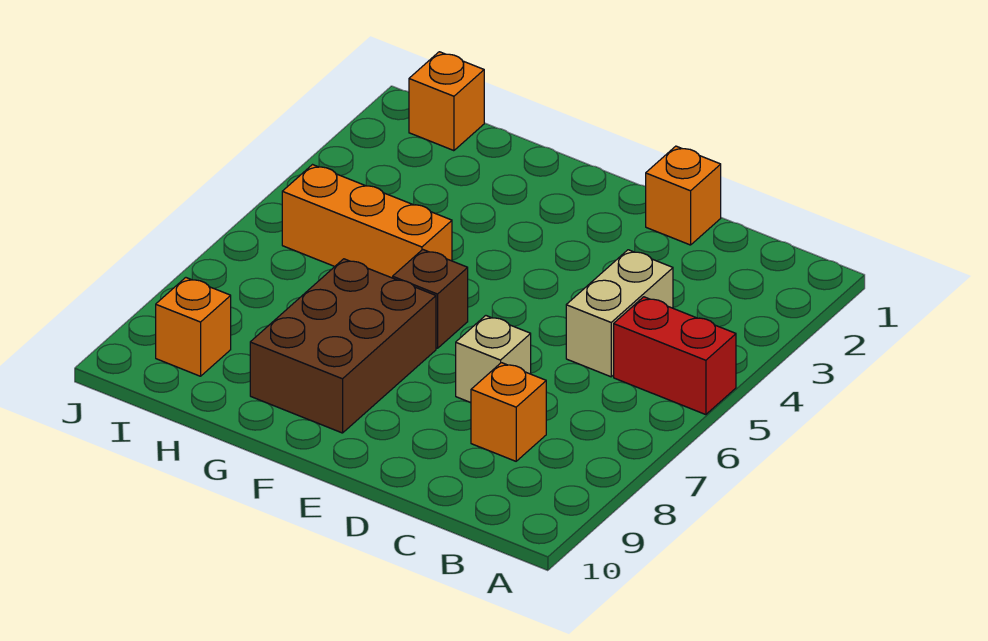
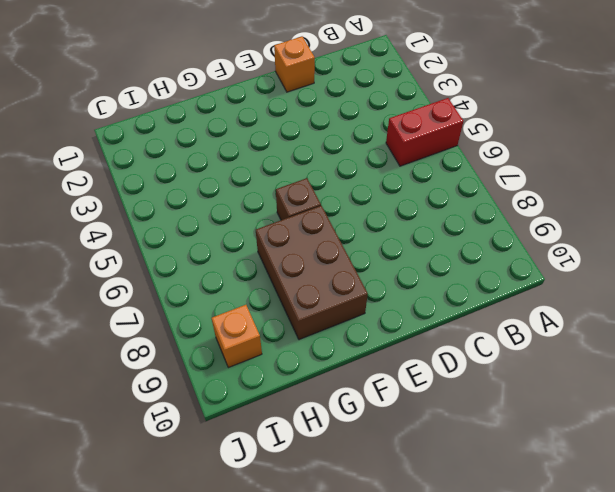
none -> tan brick C4:C5 level 1
none -> orange brick C8 level 1

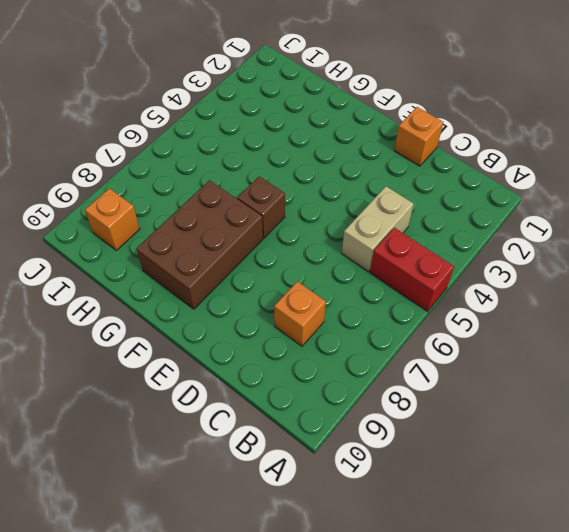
none -> tan brick D7 level 1
none -> orange brick G5:I5 level 1

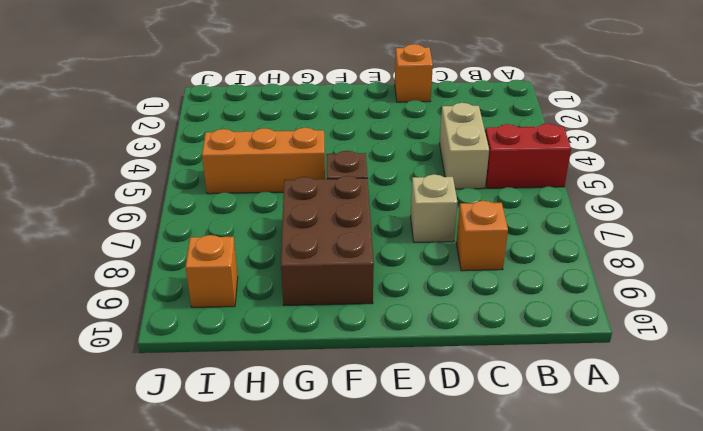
none -> orange brick I1 level 1

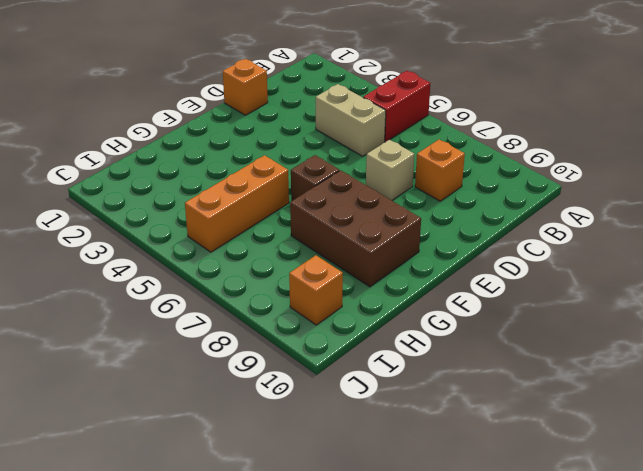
none -> orange brick I1 level 1

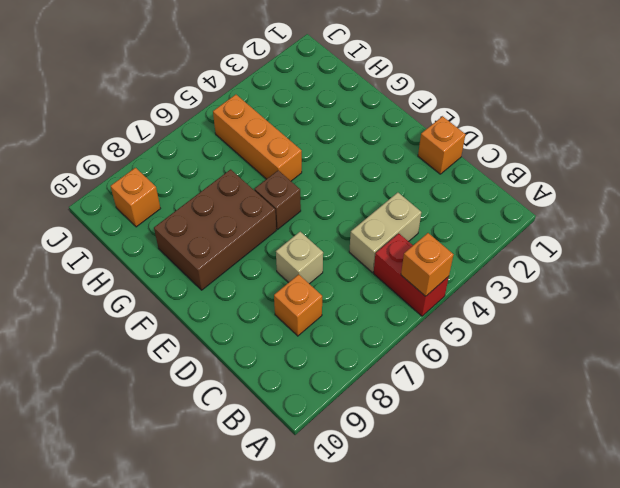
orange brick A5 level 2 -> orange brick I1 level 1

